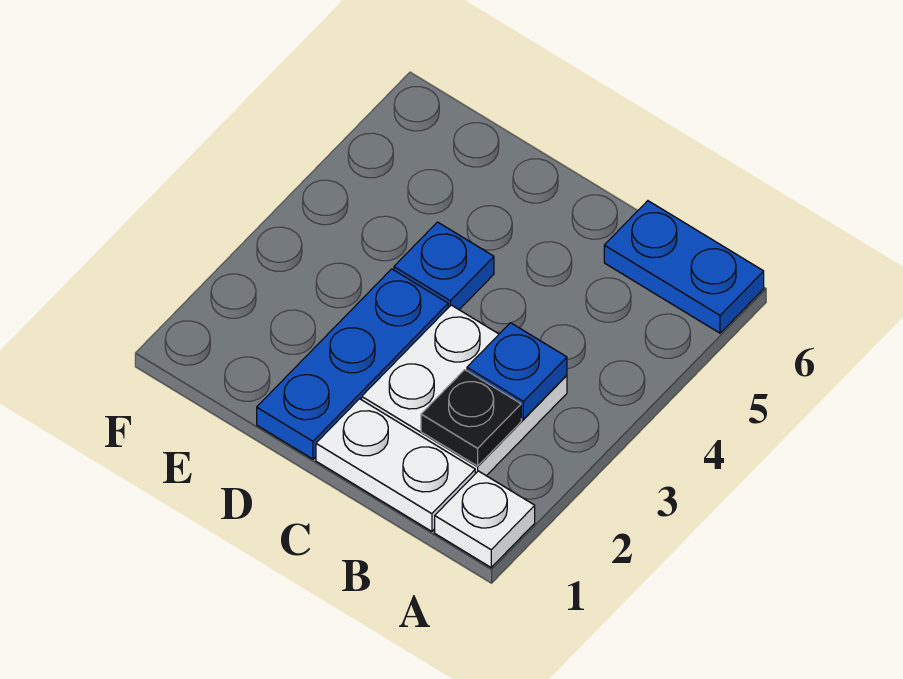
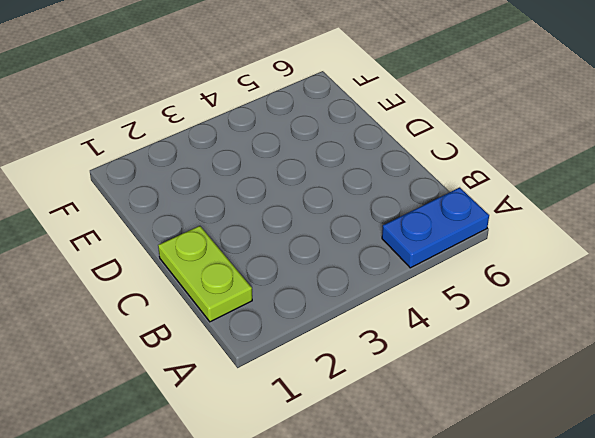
blue plate A5:A6 level 1 -> blue plate A6:B6 level 1
lime plate B1:C1 level 1 -> white plate B1:C1 level 1
none -> white plate A1 level 1
none -> white plate B2:C3 level 1

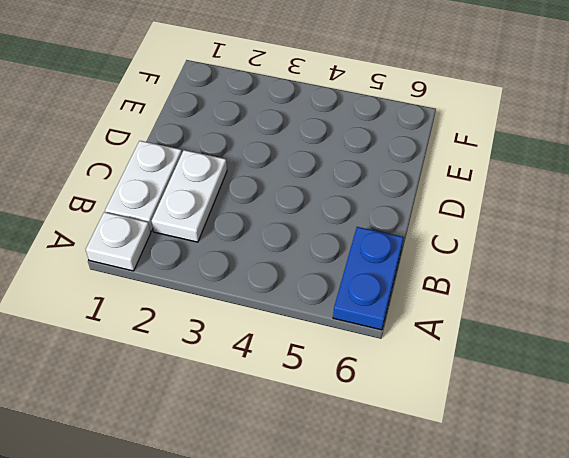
white plate B2:C2 level 1 -> white plate B2:C3 level 1
none -> blue plate D1:D3 level 1
none -> blue plate D4 level 1

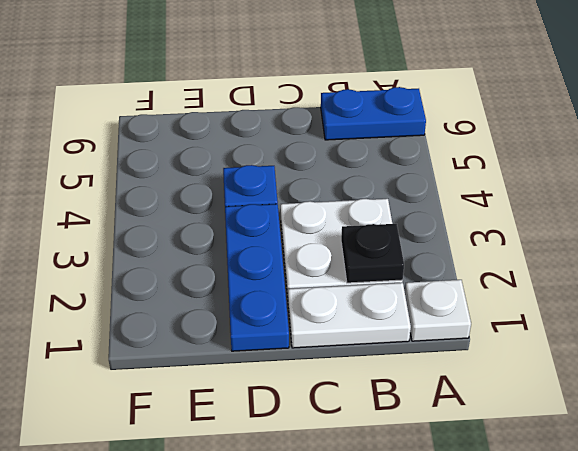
none -> blue plate B3 level 2

